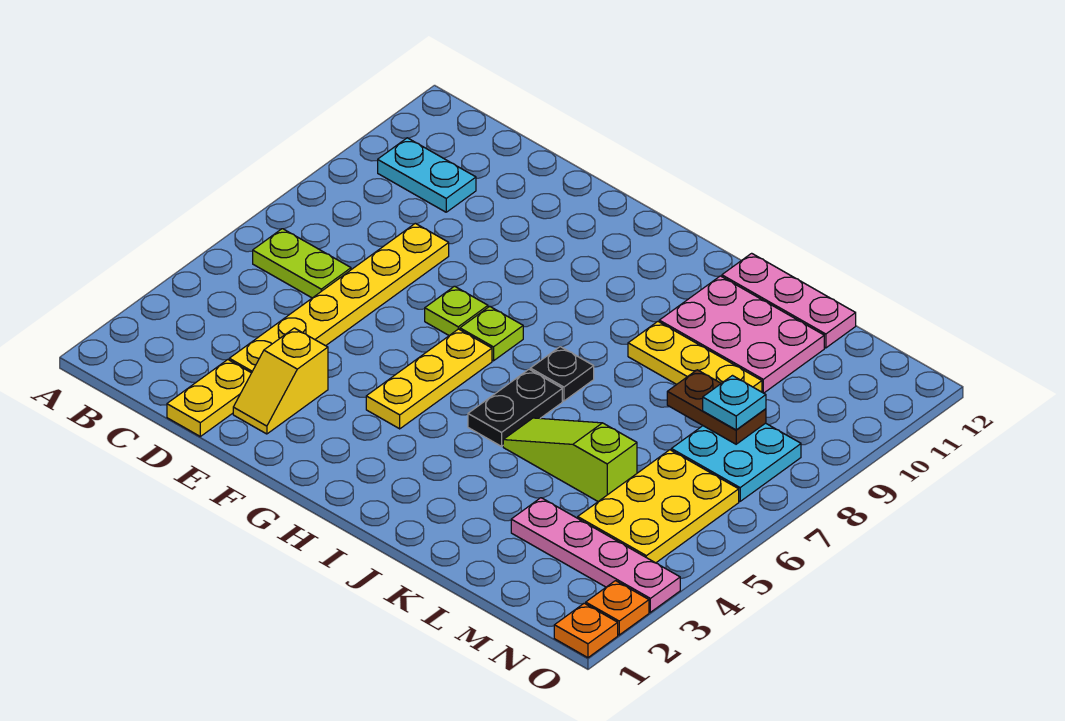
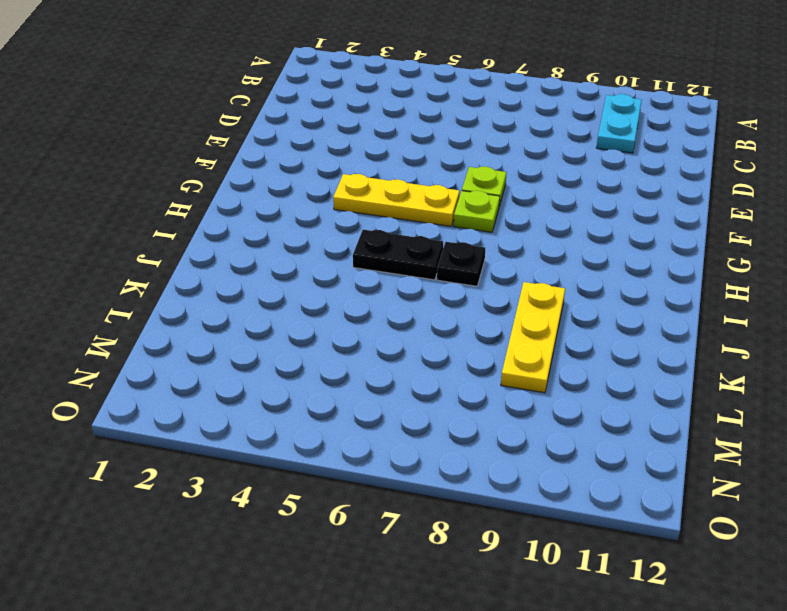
none -> lime plate B6:C6 level 1
none -> yellow plate D1:D2 level 1
none -> yellow plate D3:D8 level 1

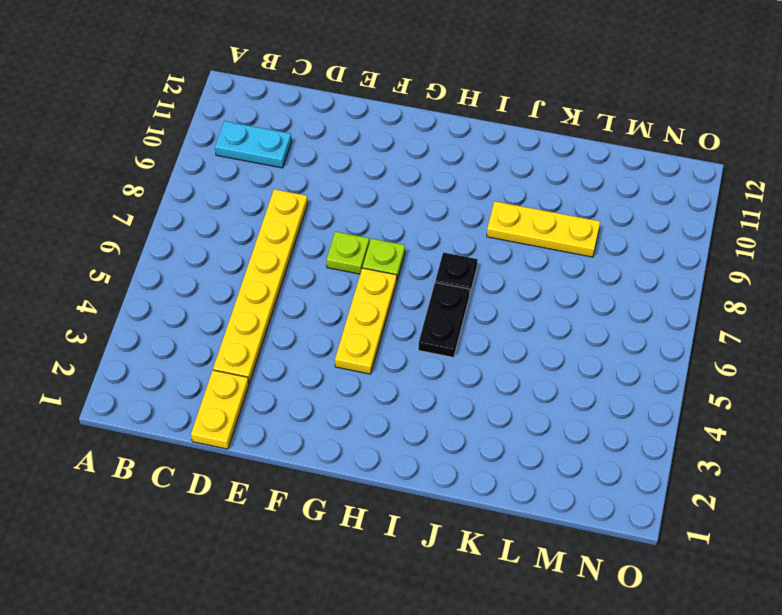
none -> lime plate B6:C6 level 1
none -> yellow slope E2:E3 level 1 top 3
none -> lime slope J5:L5 level 1 top L

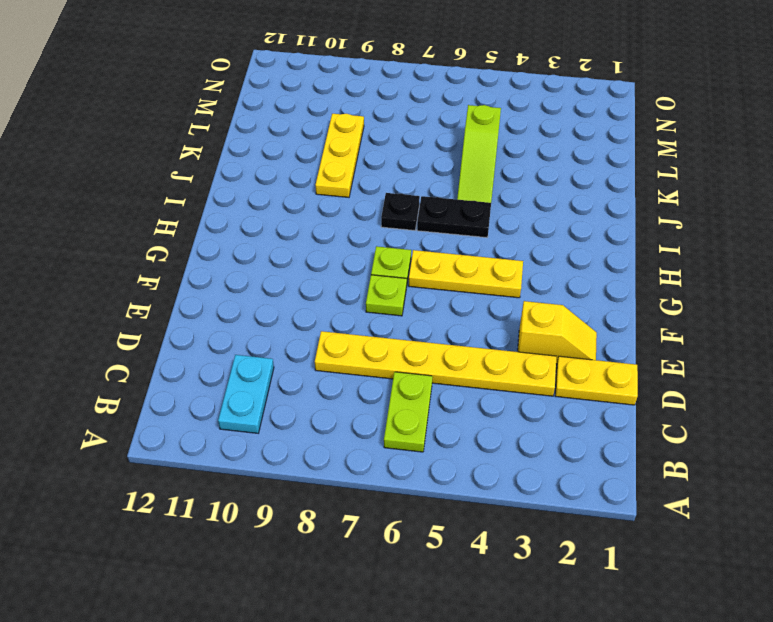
none -> pink plate J10:L11 level 1
none -> pink plate J12:L12 level 1
none -> pink plate L3:O3 level 1

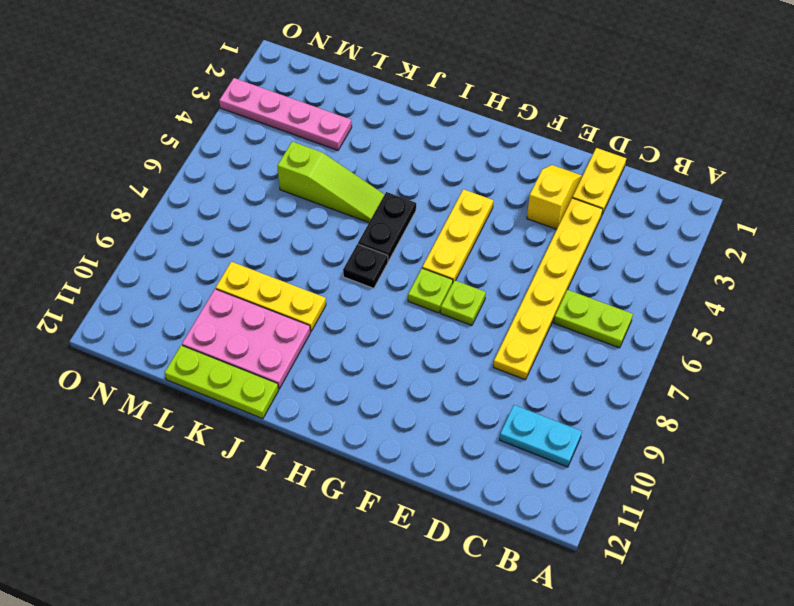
lime plate J12:L12 level 1 -> pink plate J12:L12 level 1
none -> yellow plate M4:N6 level 1
none -> cyan plate M7:N8 level 1
none -> orange plate O1 level 1

